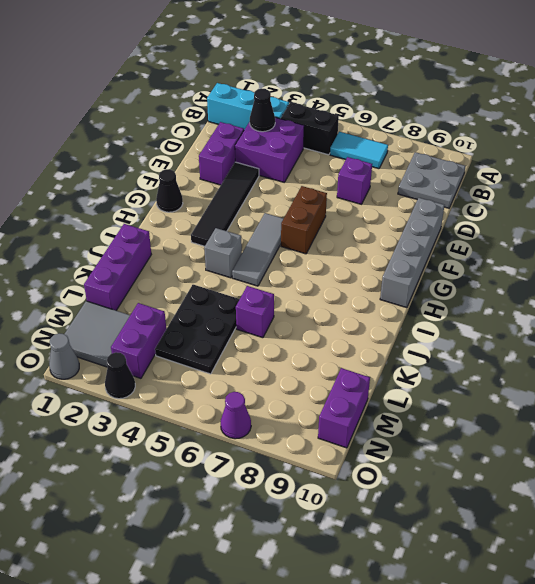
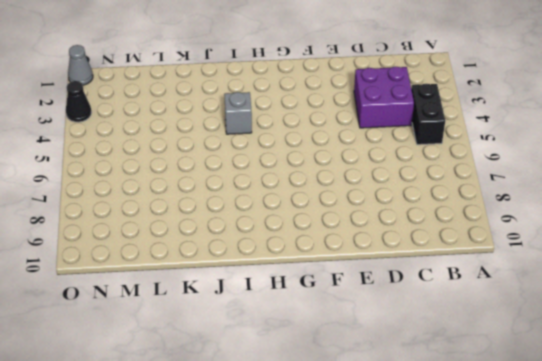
none -> cyan brick B1:B3 level 1
none -> cyan tile B6:B7 level 1
none -> grey plate B9:C10 level 1

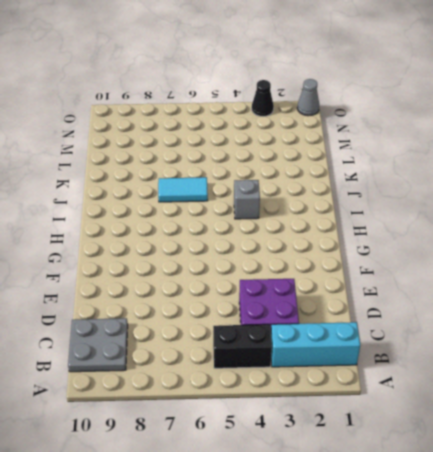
cyan tile J6:J7 level 1 -> cyan tile B6:B7 level 1
none -> purple brick D2:E2 level 1
none -> purple brick D7 level 1
none -> black tile E3:H3 level 1

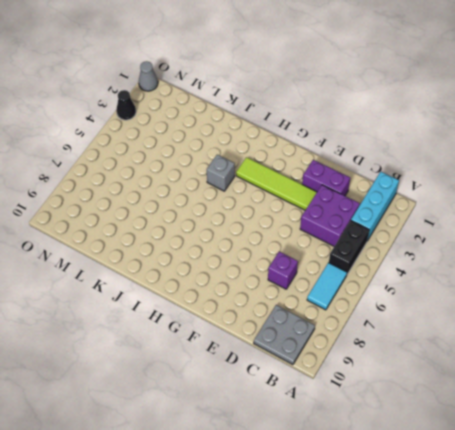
lime tile E3:H3 level 1 -> black tile E3:H3 level 1
none -> grey brick E10:H10 level 1
none -> brown brick F6:G6 level 1
none -> black cone G1 level 1

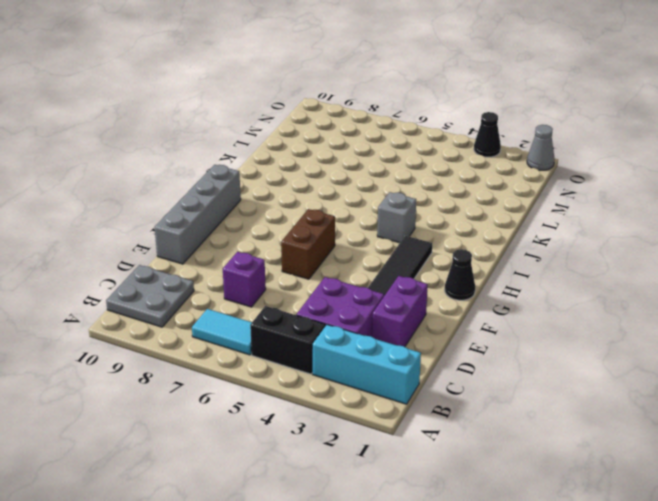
none -> grey tile G5:I5 level 1
none -> purple brick J1:L1 level 1
none -> black plate K4:M5 level 1

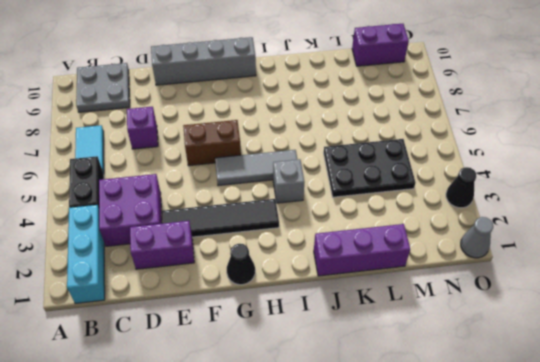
none -> purple brick K6 level 1
none -> grey tile M1:N2 level 1
none -> purple brick M3:N3 level 1

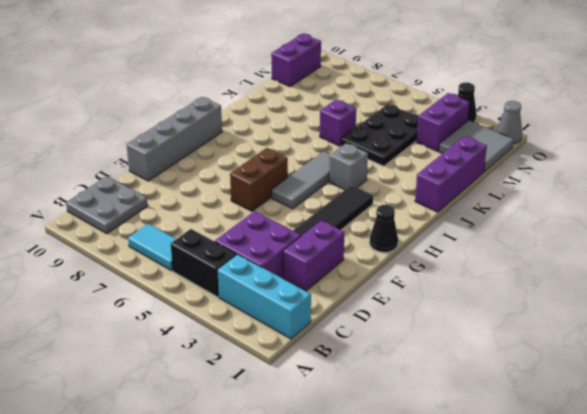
none -> purple brick D7 level 1
none -> purple cone O7 level 1
none -> black cone C3 level 2

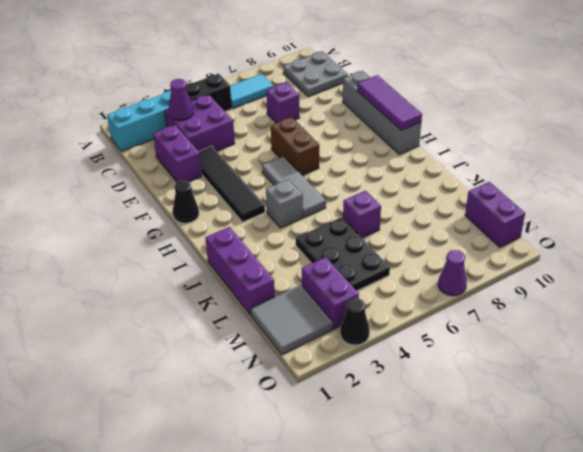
purple cone C3 level 2 -> black cone C3 level 2
purple tile F10:H10 level 2 -> none
none -> grey cone O1 level 1

